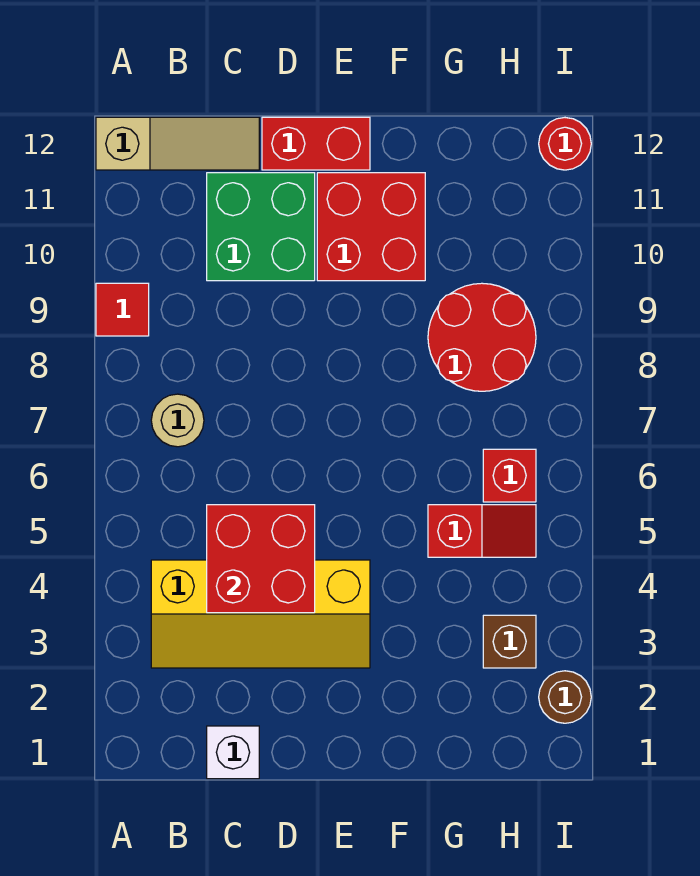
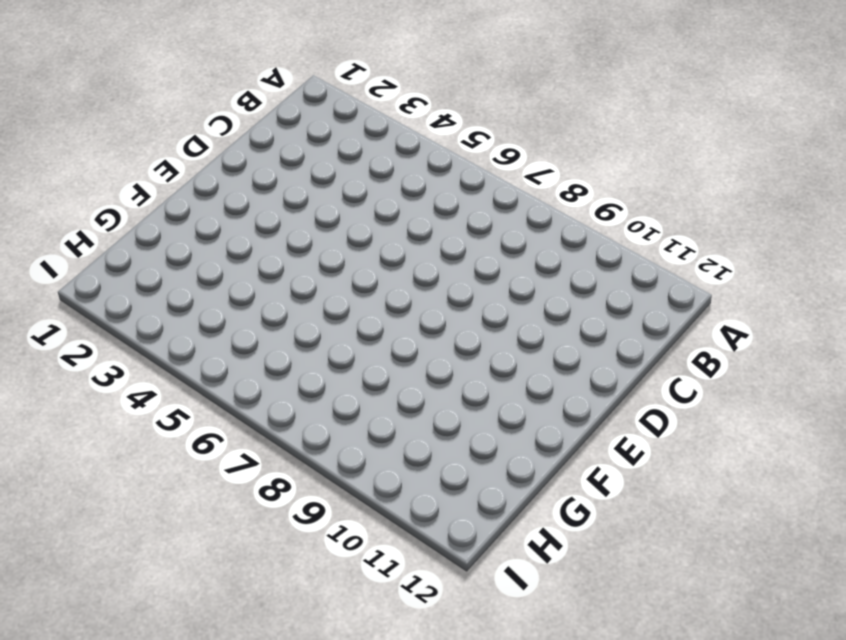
none -> red tile A9 level 1
none -> tan slope A12:C12 level 1 top A
none -> yellow slope B3:E4 level 1 top 4

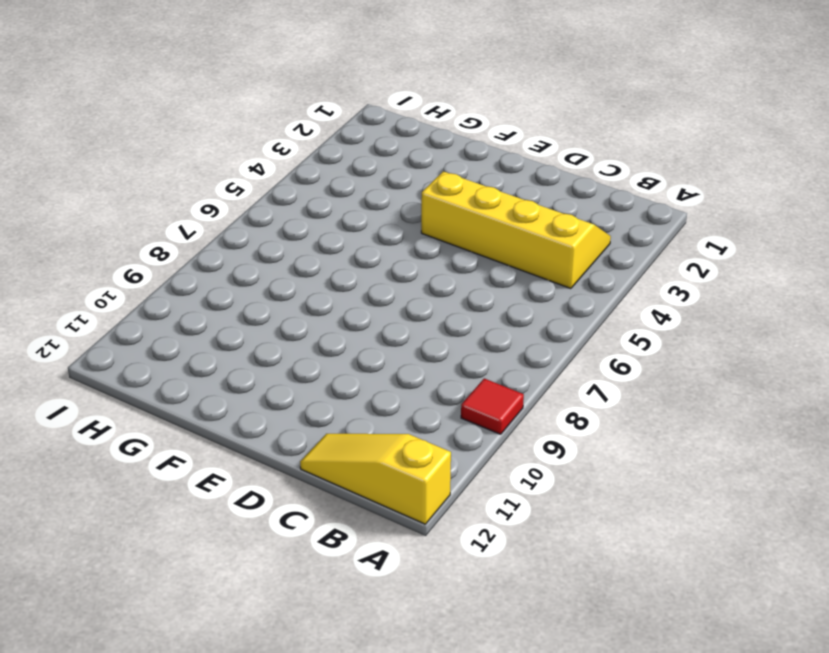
yellow slope A12:C12 level 1 top A -> tan slope A12:C12 level 1 top A
none -> tan round brick B7 level 1
none -> white brick C1 level 1
none -> green brick C10:D11 level 1

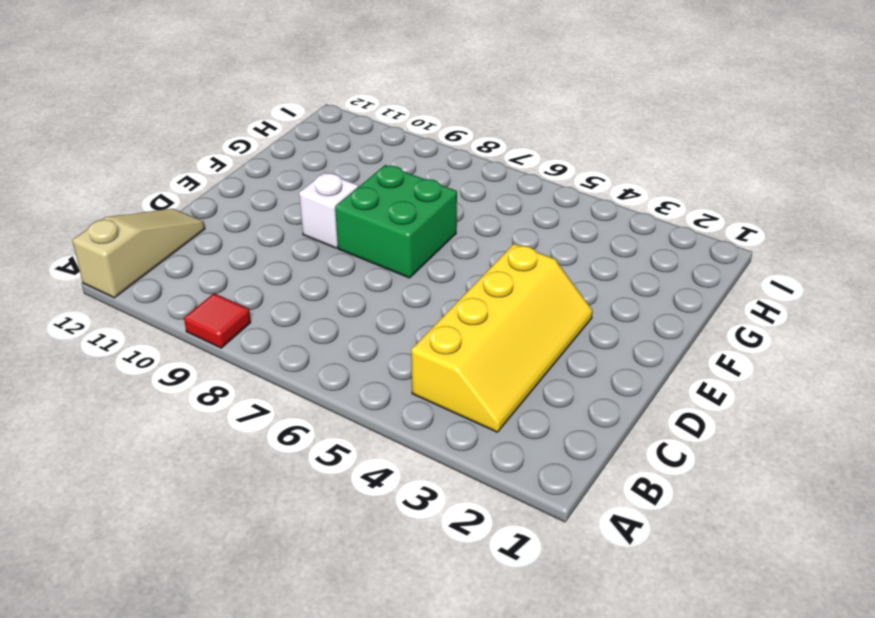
green brick E7:F8 level 1 -> green brick C10:D11 level 1
white brick E9 level 1 -> white brick C1 level 1
none -> tan round brick B7 level 1
none -> red brick D12:E12 level 1
none -> red brick E10:F11 level 1

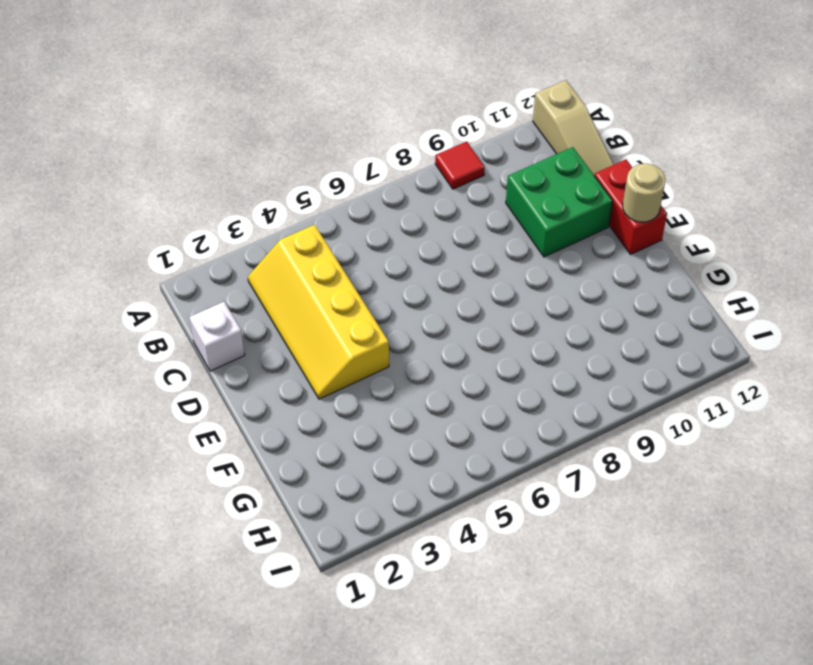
tan round brick E12 level 2 -> tan round brick B7 level 1
none -> red brick E10:F11 level 1
none -> red slope G5:H5 level 1 top G
none -> red round brick G8:H9 level 1

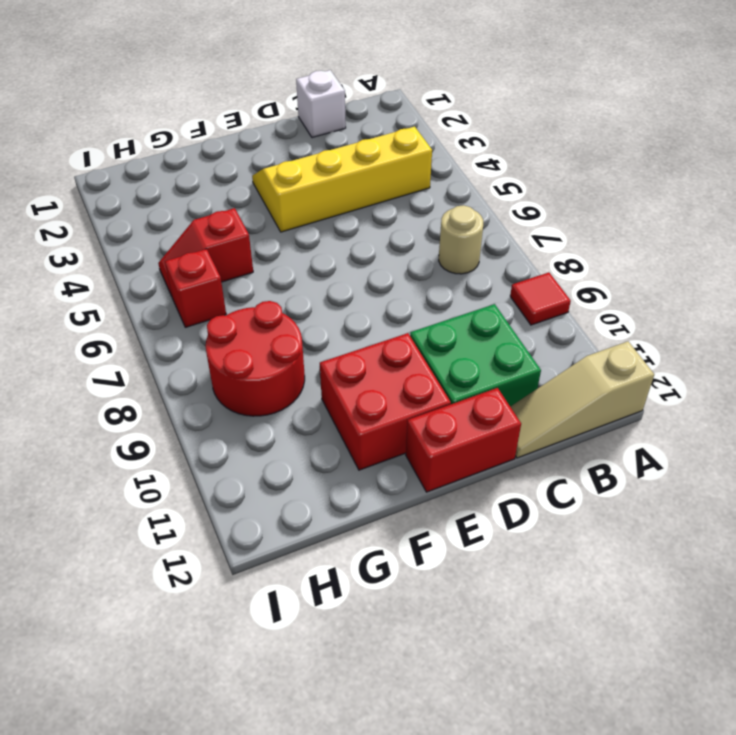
none -> brown brick H3 level 1
none -> brown round brick I2 level 1
none -> red round brick I12 level 1

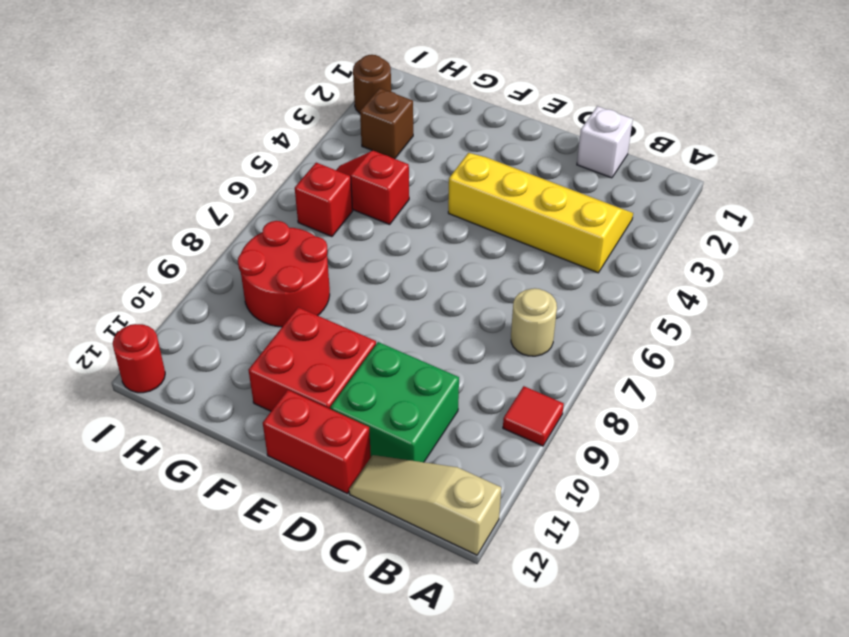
none -> red brick C4:D5 level 2

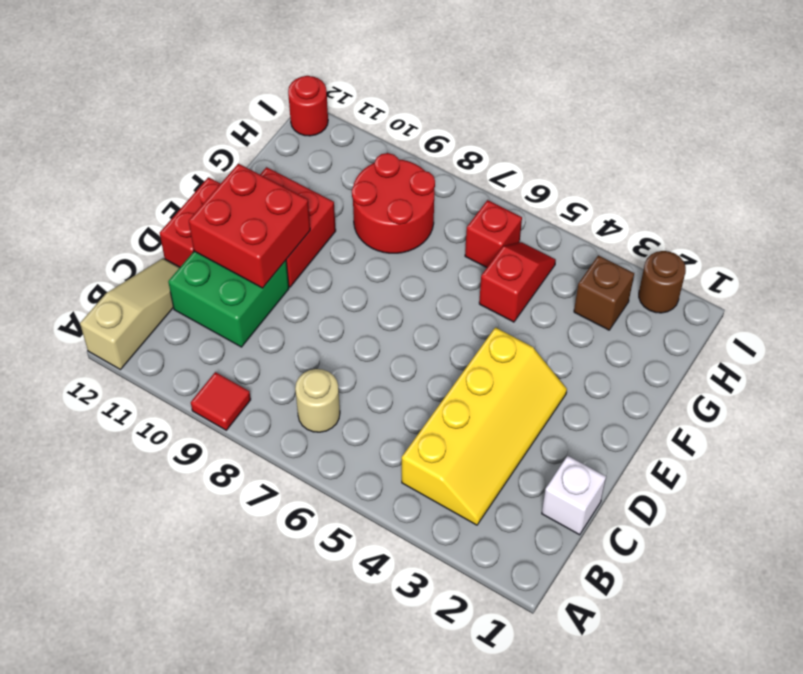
red brick D10:E11 level 2 -> red brick C4:D5 level 2

